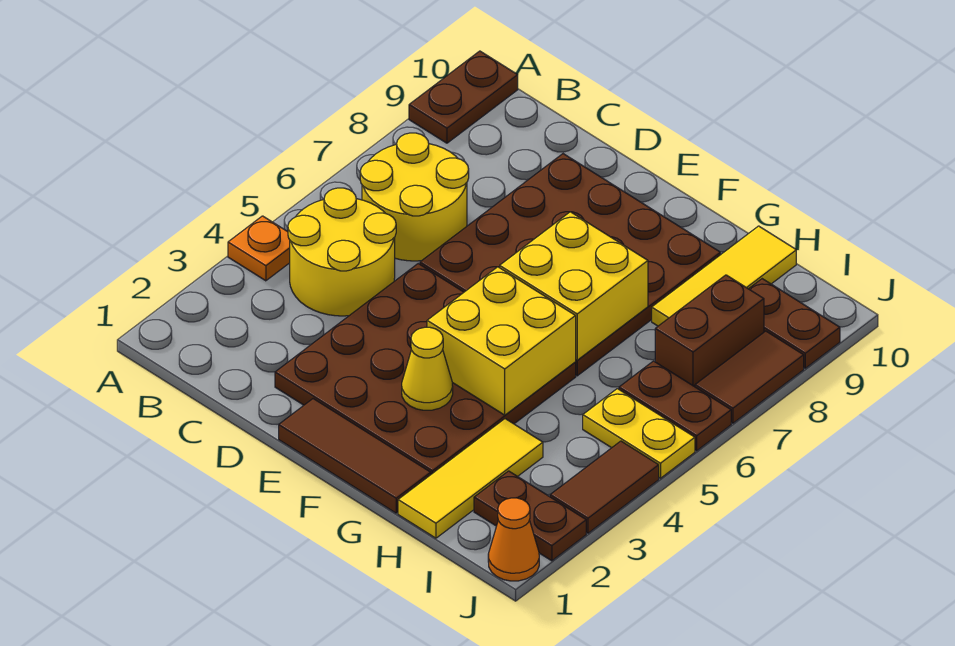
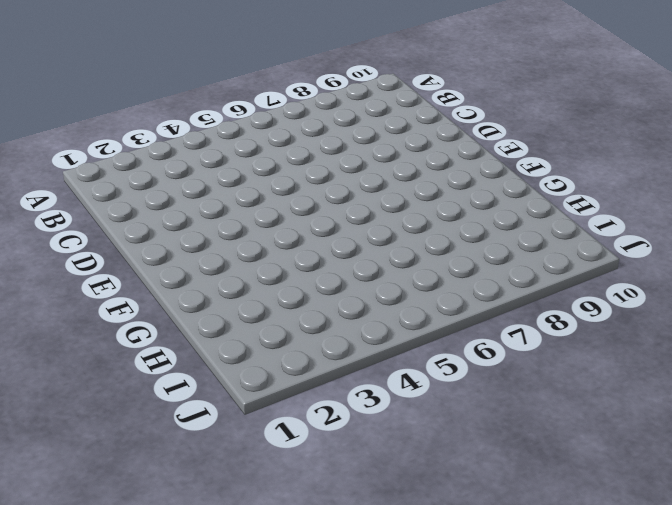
none -> orange plate A4 level 1
none -> brown plate A9:A10 level 1
none -> yellow round brick B4:C5 level 1

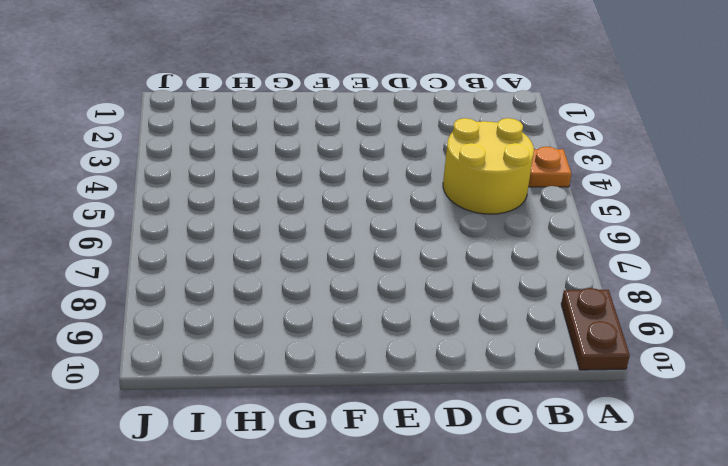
none -> yellow round brick B6:C7 level 1
none -> brown plate D2:G5 level 1
none -> brown plate D6:G9 level 1

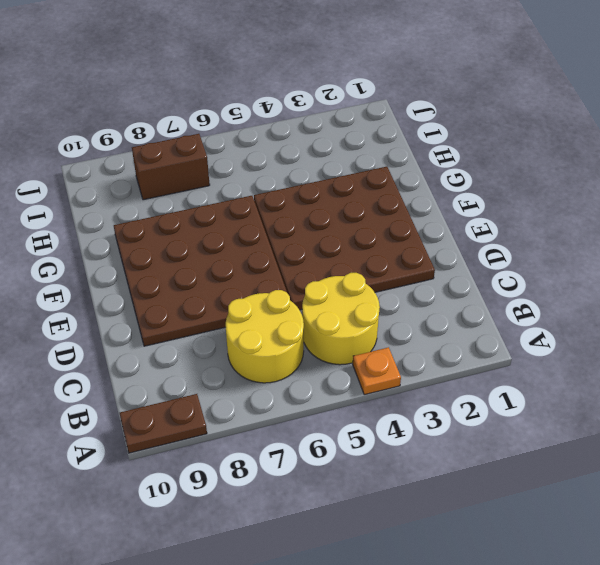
none -> brown tile E1:G1 level 1
none -> yellow tile H1:H3 level 1
none -> yellow tile H8:H10 level 1

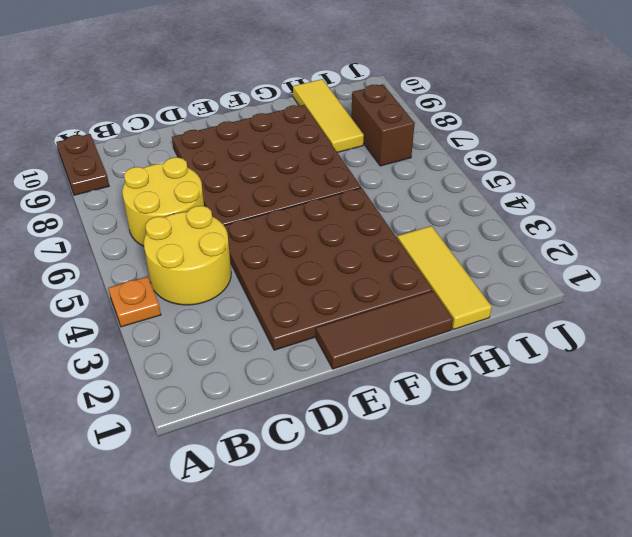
none -> brown plate I2:J2 level 1
none -> yellow plate I5:J5 level 1
none -> brown plate I6:J6 level 1

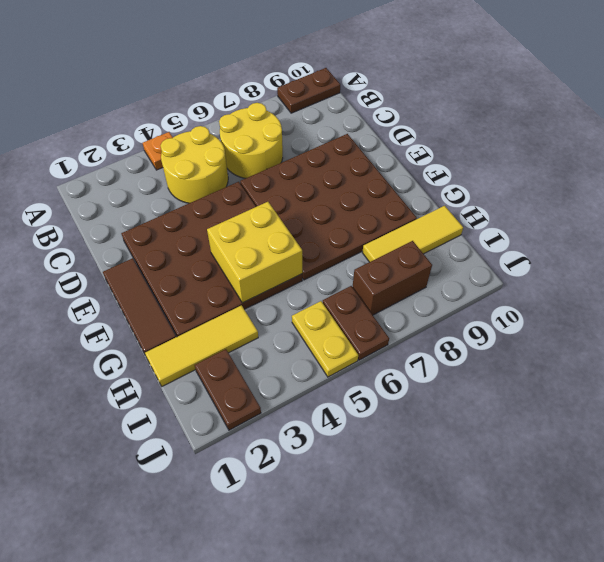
none -> brown plate I9:J9 level 1
none -> orange cone J1 level 1
none -> brown tile J3:J4 level 1

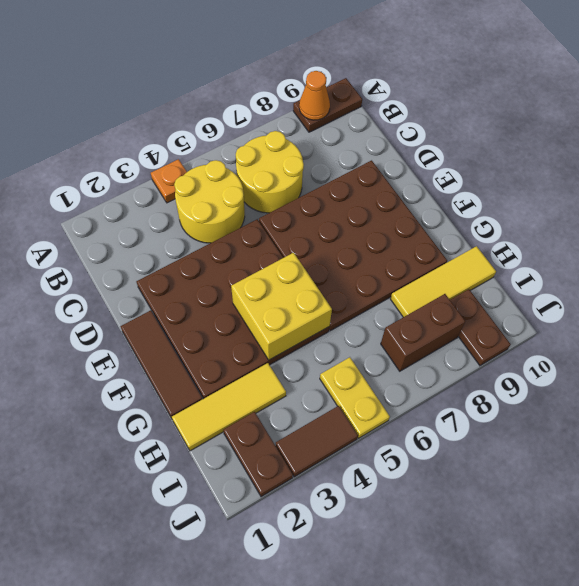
orange cone A9 level 2 -> orange cone J1 level 1
none -> brown plate I6:J6 level 1
none -> brown tile J7:J8 level 1
none -> yellow cone F3 level 2

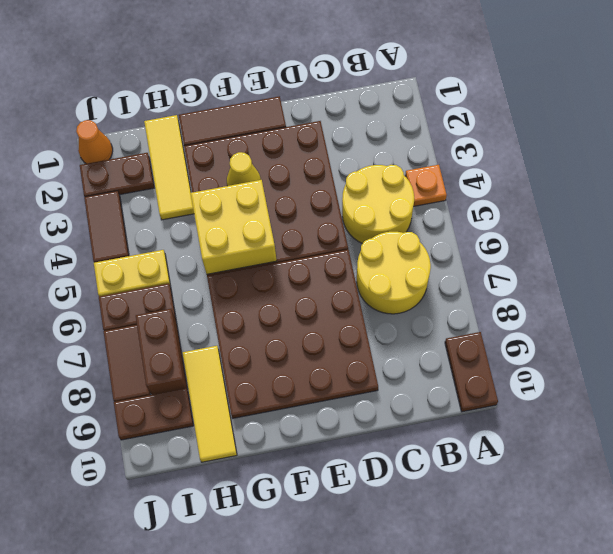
none -> yellow brick F6:G7 level 2

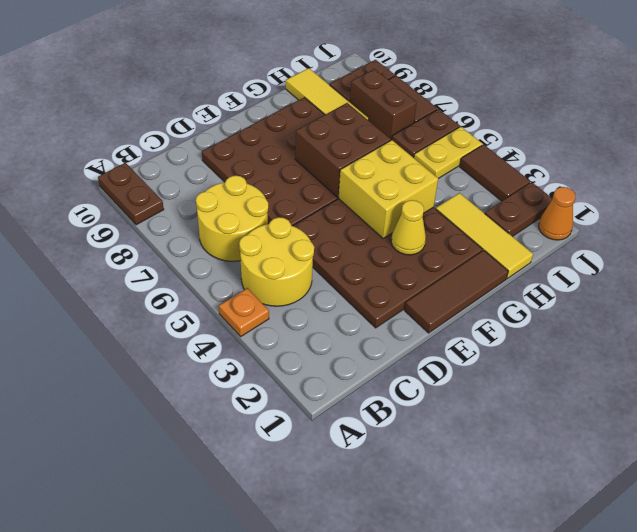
brown brick F6:G7 level 2 -> yellow brick F6:G7 level 2

